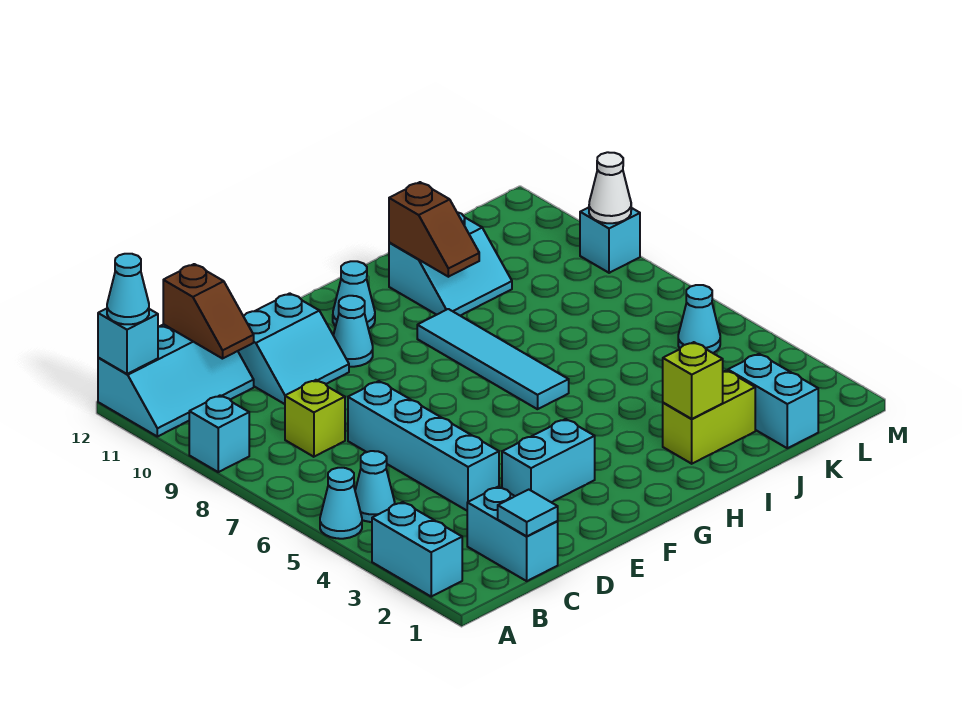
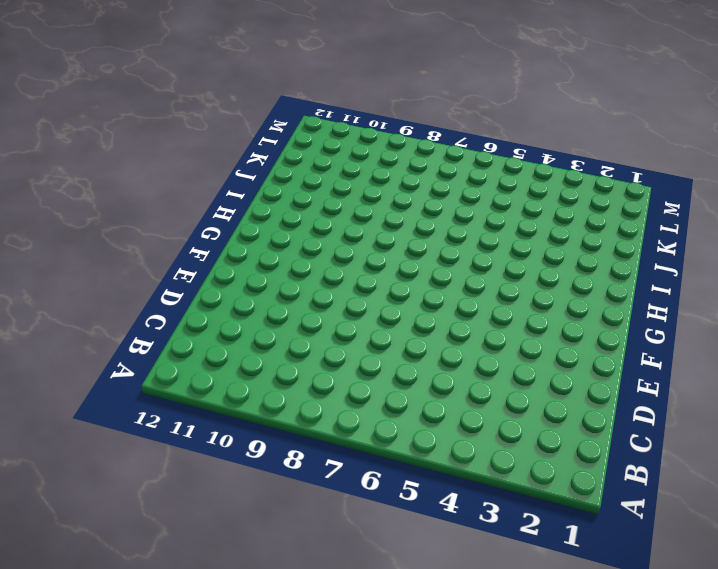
none -> cyan brick A2:A3 level 1
none -> cyan cone A5 level 1
none -> cyan brick A9 level 1

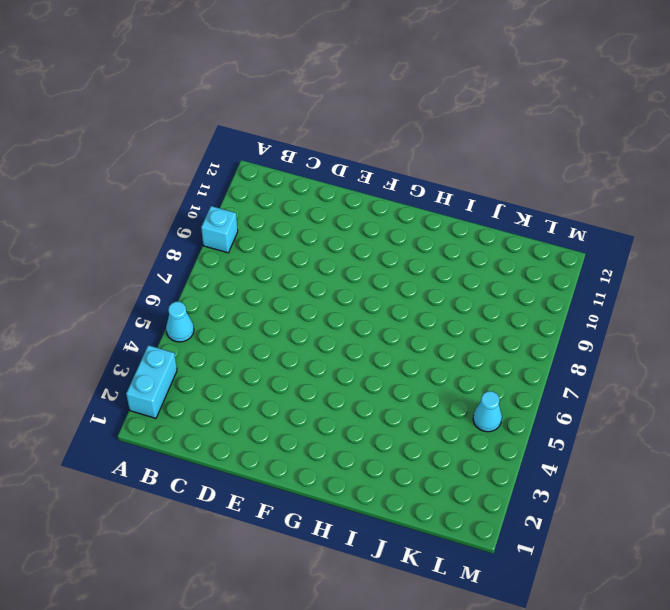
none -> cyan slope A11:C12 level 1 top 12
none -> cyan cone B5 level 1
none -> cyan brick C1:C2 level 1

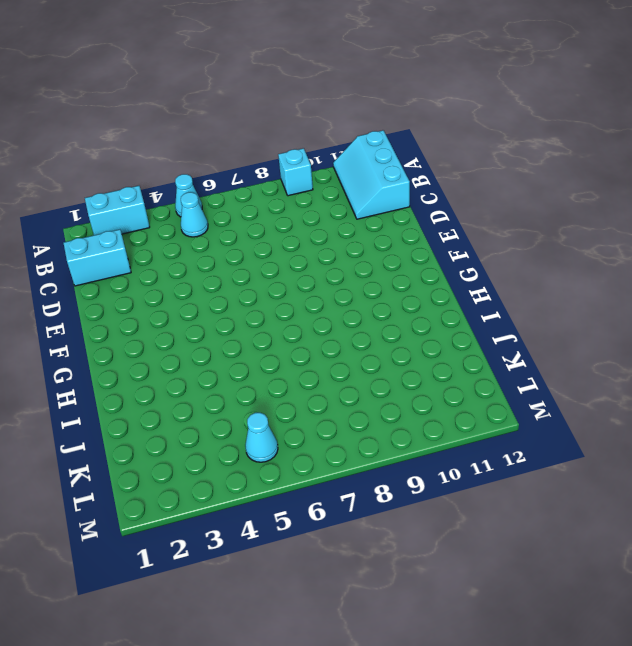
none -> lime brick C8 level 1
none -> cyan brick D4:D7 level 1
none -> cyan slope D10:E11 level 1 top 11

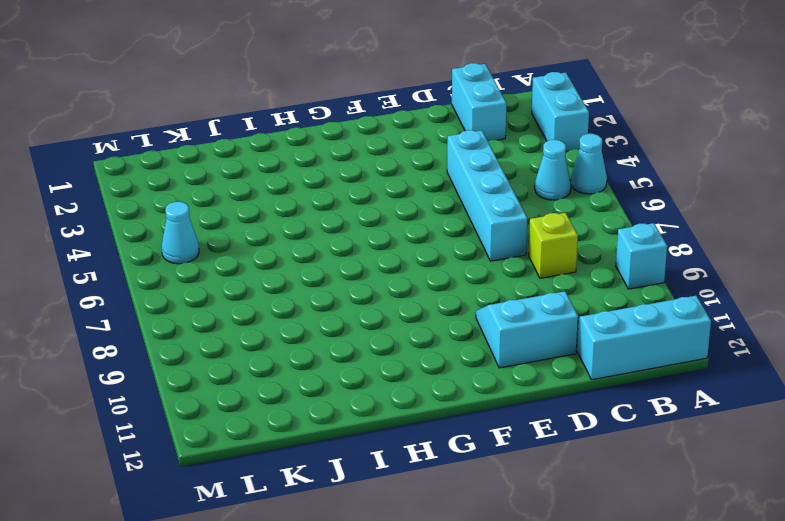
none -> cyan brick E3:F3 level 1
none -> cyan cone F10 level 1
none -> cyan cone G11 level 1

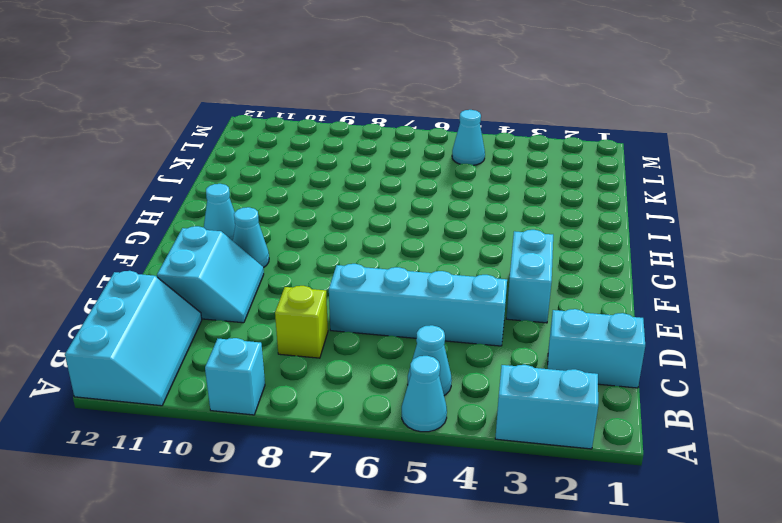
none -> cyan tile H6:H9 level 1
none -> lime brick I2:J2 level 1
none -> cyan slope I10:J11 level 1 top 11

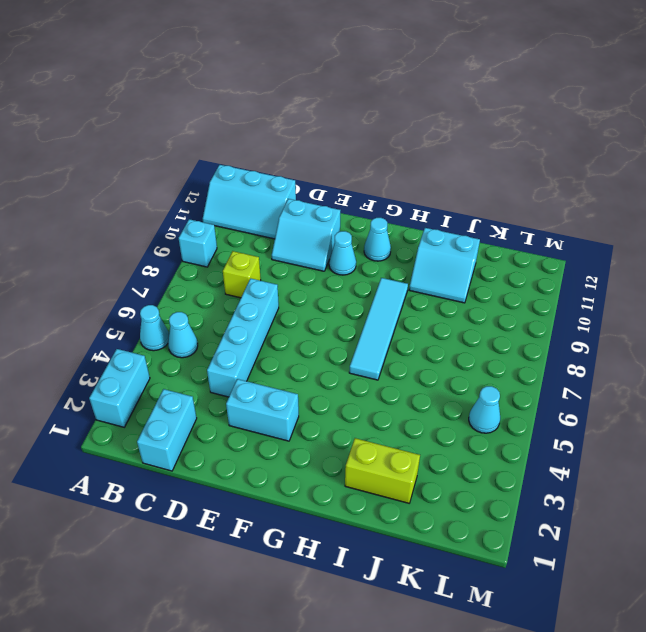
none -> cyan brick K1:K2 level 1
none -> cyan brick M9 level 1
none -> cyan brick A12 level 2

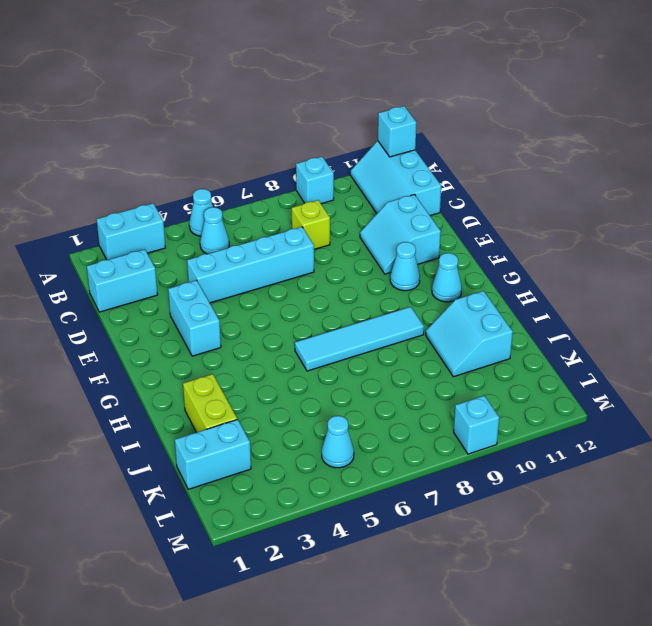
none -> cyan tile C1 level 2
none -> brown slope C11:C12 level 2 top 12
none -> lime brick I2 level 2

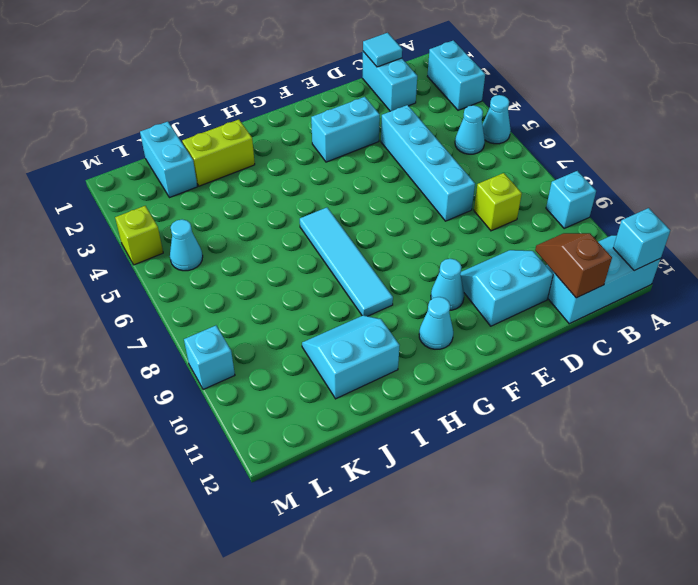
lime brick M4 level 1 -> lime brick I2 level 2
none -> brown slope I10:I11 level 2 top 11
none -> white cone M9 level 2
none -> cyan cone A12 level 3

